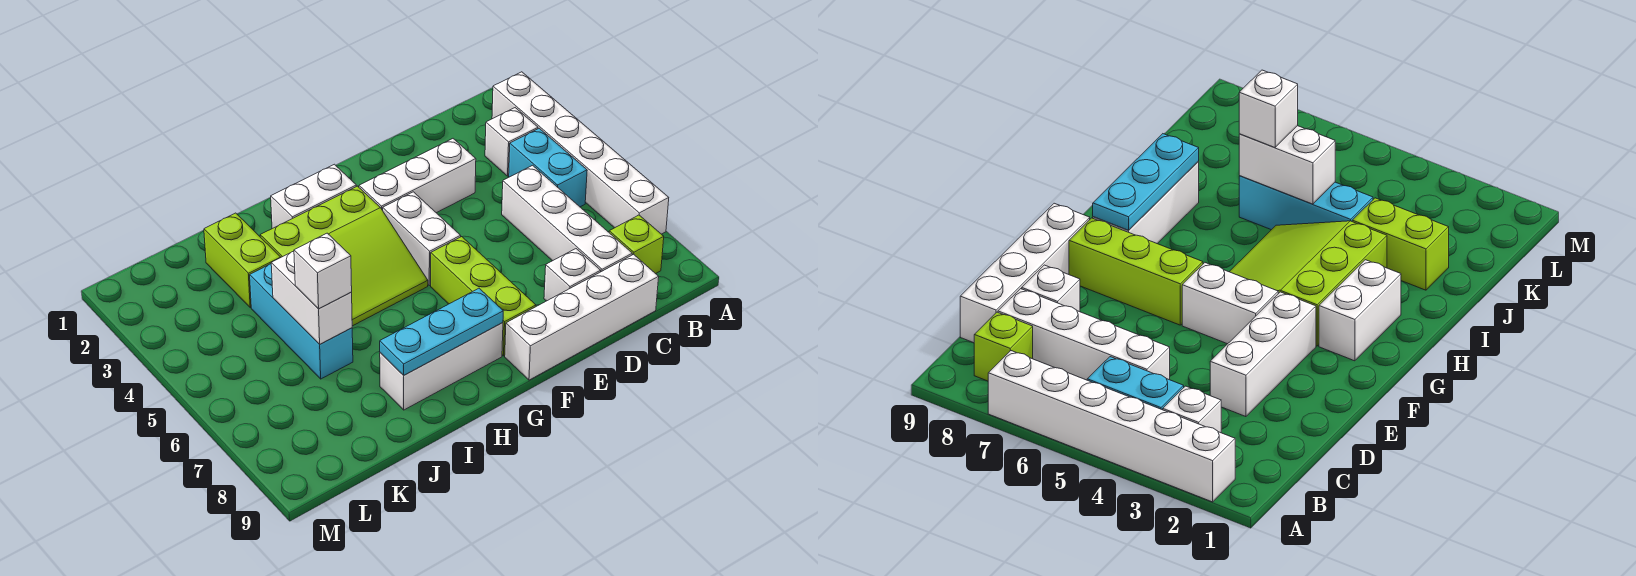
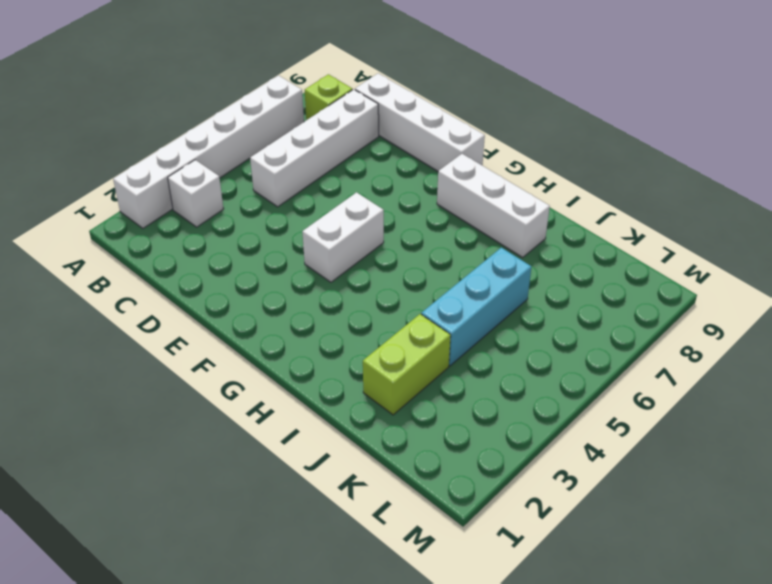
none -> cyan brick B4:B5 level 1
none -> white brick D3:F3 level 1
none -> white brick D8 level 1

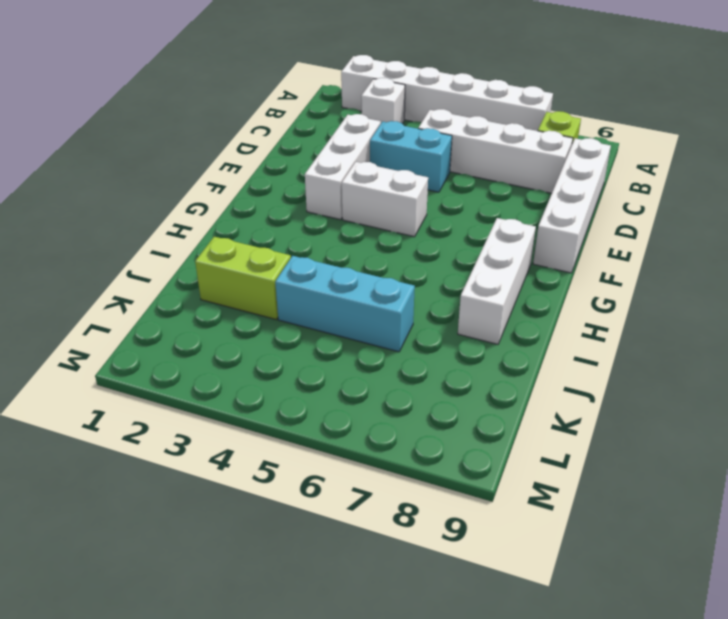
cyan brick D4:D5 level 1 -> cyan brick B4:B5 level 1
none -> white brick D8 level 1
none -> lime brick F6:F8 level 1
none -> white brick G2:H2 level 1

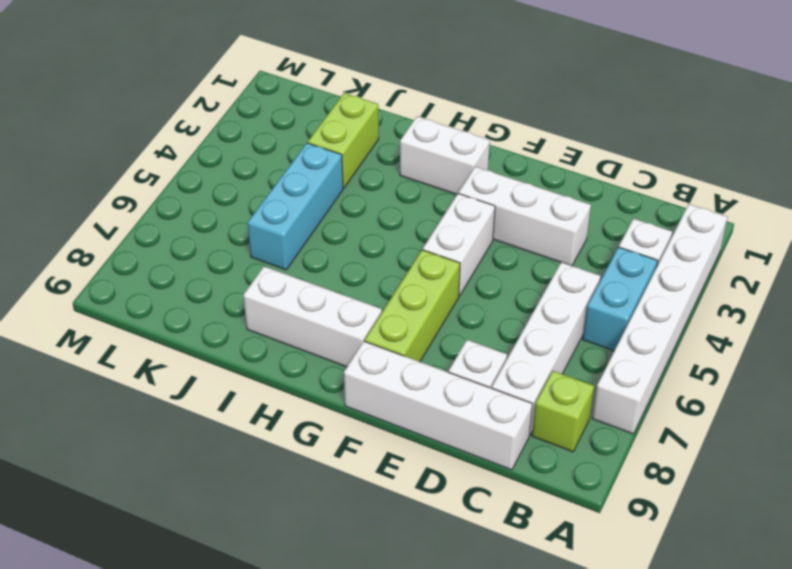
none -> lime slope G3:I5 level 1 top 3
none -> cyan plate G8:I8 level 2
none -> white brick J5:J6 level 2

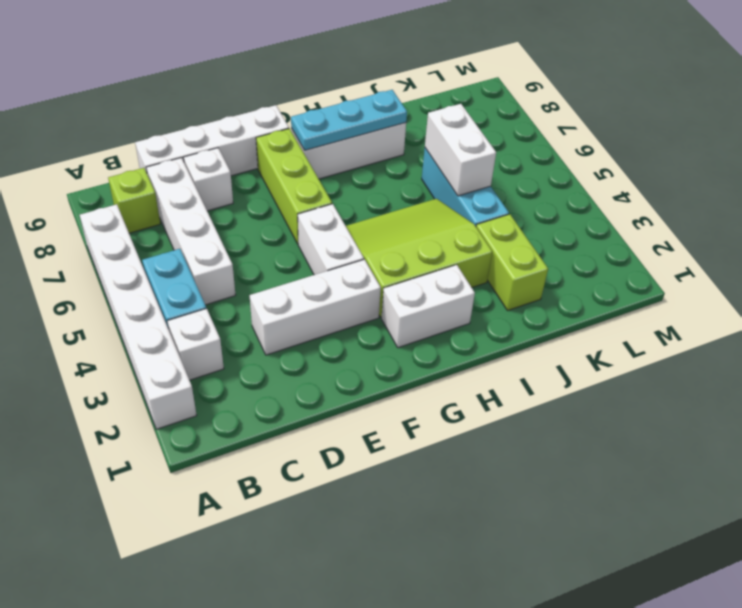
none -> white brick J6 level 3

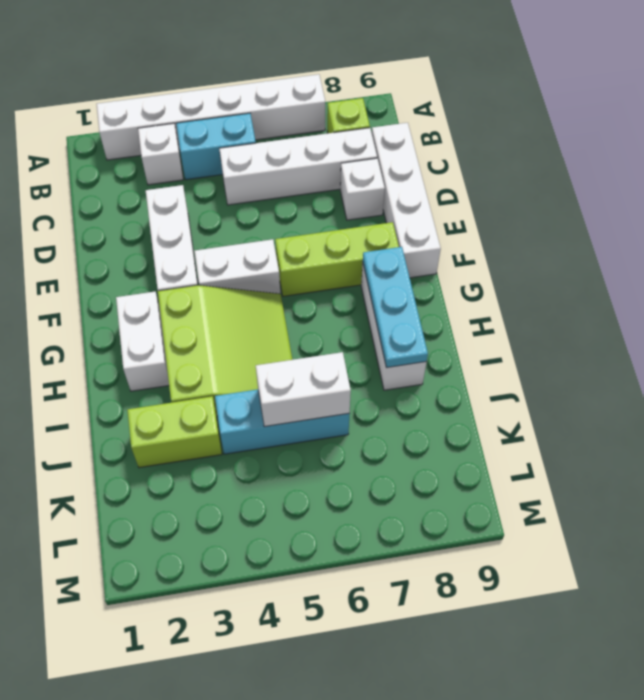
none -> white brick J6 level 3

